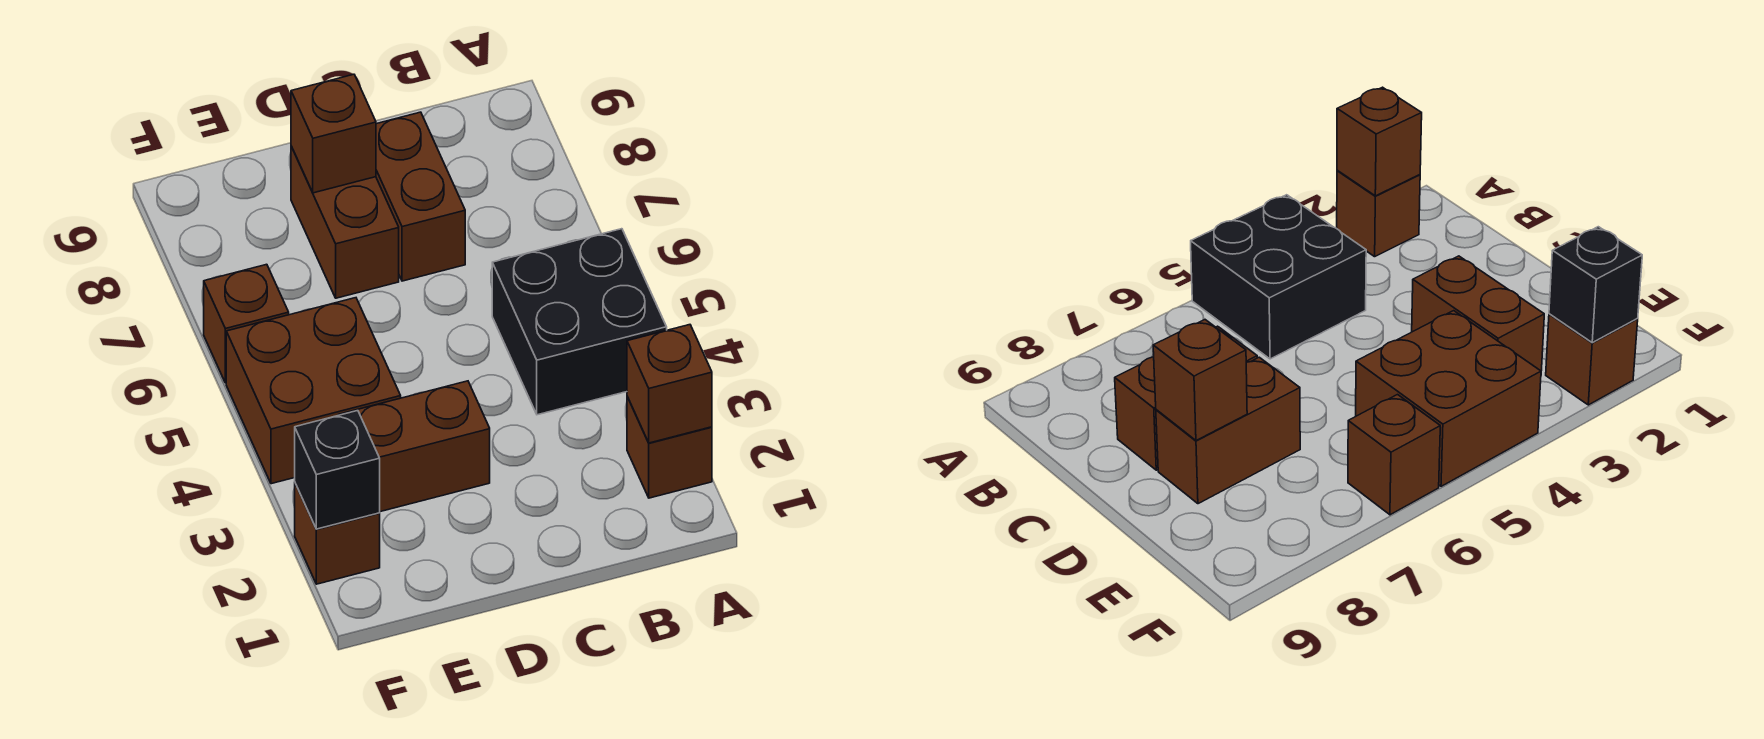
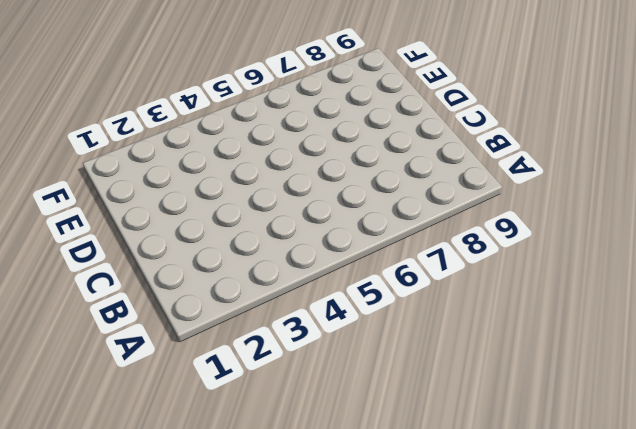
none -> brown brick A2 level 1
none -> black brick A4:B5 level 1

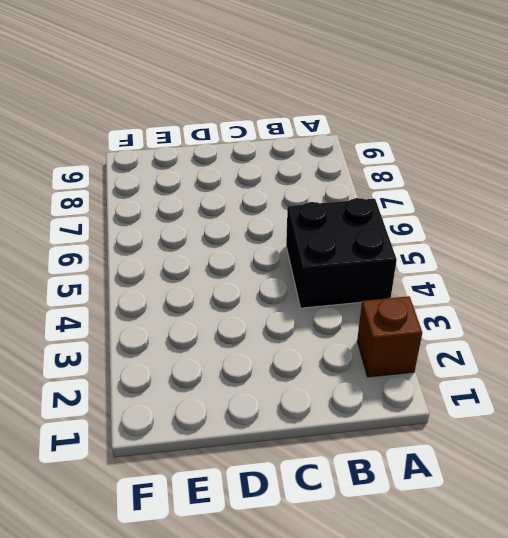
none -> brown brick C7:C8 level 1
none -> brown brick D3:E3 level 1

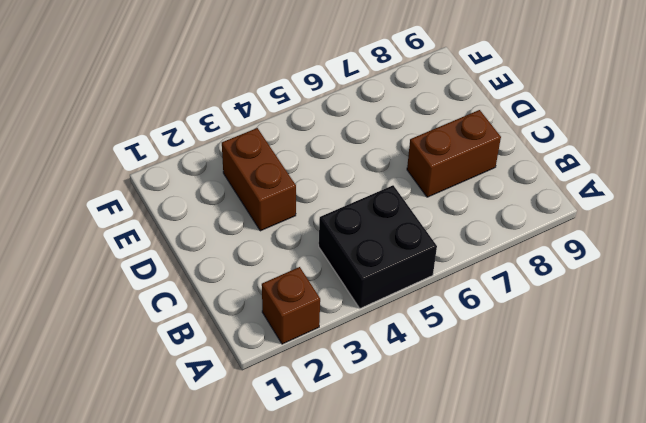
none -> brown brick D7:D8 level 1
none -> brown brick E4:F5 level 1

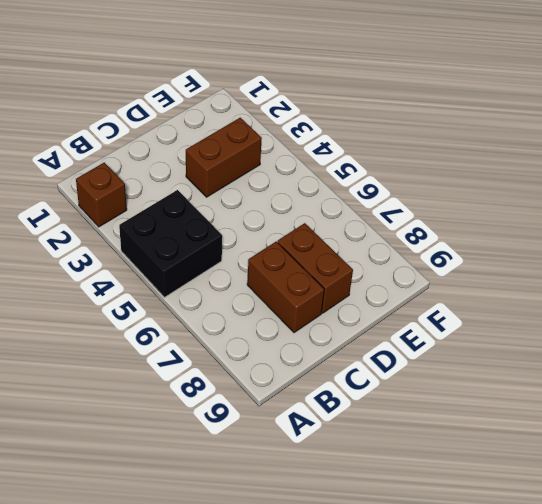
none -> brown brick E4:F5 level 1
none -> brown brick F2 level 1

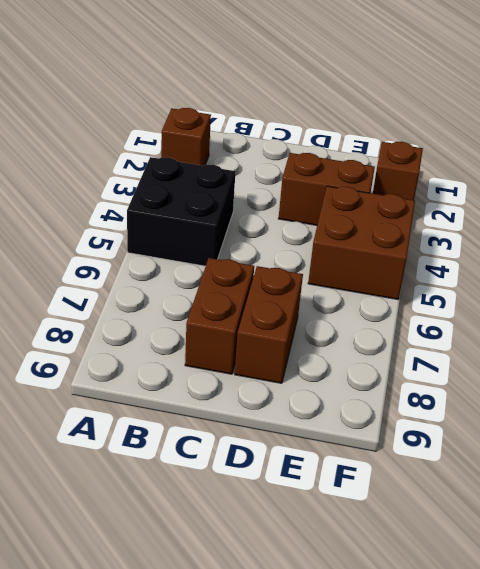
none -> brown brick F6 level 1
none -> brown brick A2 level 2

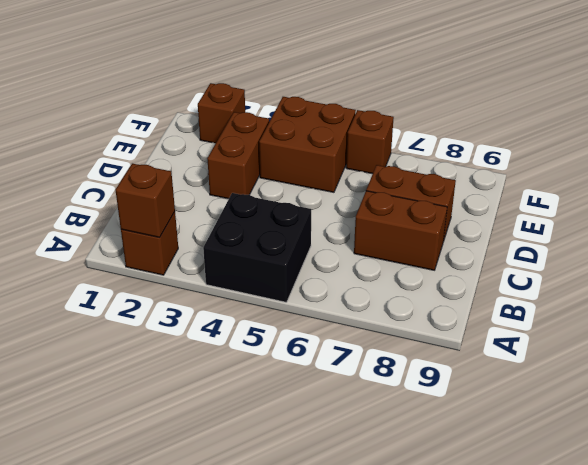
none -> brown brick D8 level 2
none -> black brick F2 level 2

